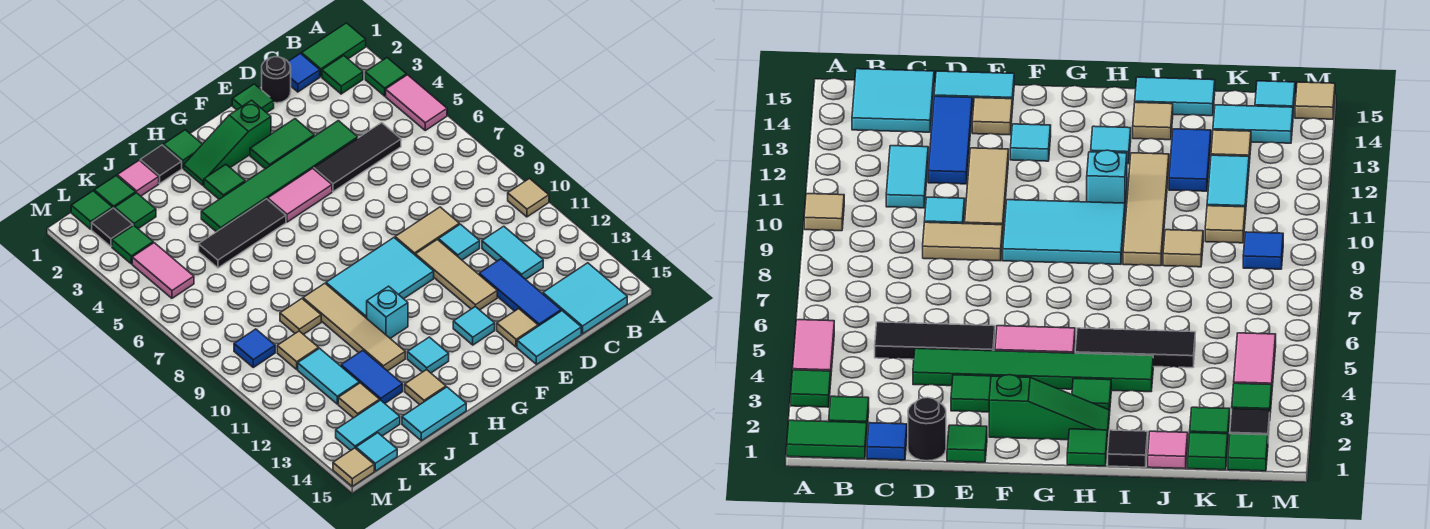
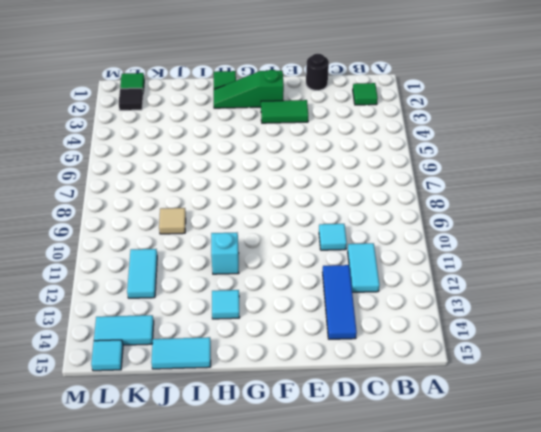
none -> green tile A1:B1 level 1
none -> green tile A3 level 1
none -> pink tile A4:A5 level 1
none -> tan tile A10 level 1

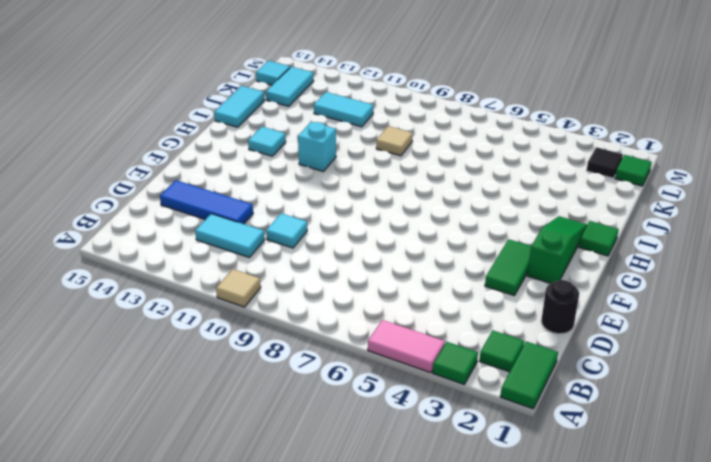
none -> cyan tile B14:C15 level 1
none -> blue tile C1 level 1
none -> black tile C5:E5 level 1
none -> green tile D4:I4 level 1

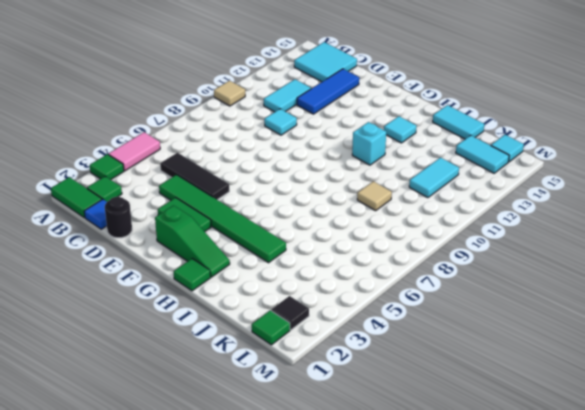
none -> tan tile D9:E9 level 1
none -> cyan tile D15:E15 level 1
none -> green tile E1 level 1
none -> tan tile E10:E12 level 1

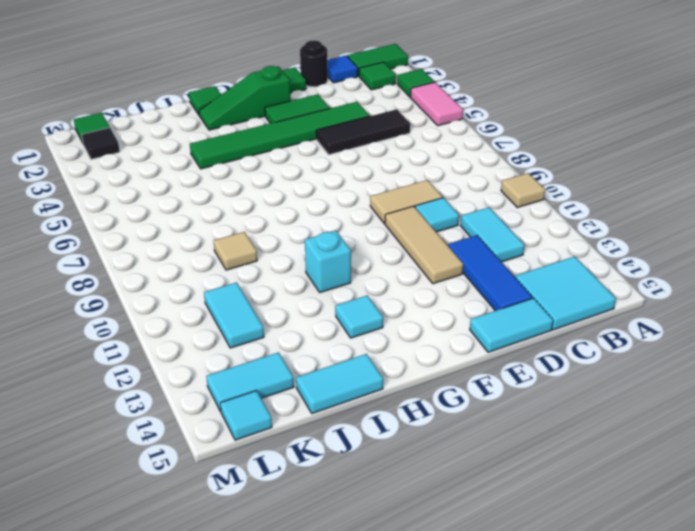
none -> tan tile E14 level 1
none -> pink tile F5:G5 level 1
none -> cyan tile F9:H10 level 1
none -> cyan tile F13 level 1

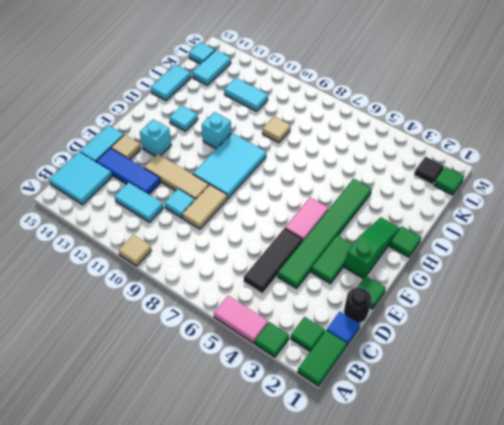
cyan brick F13 level 1 -> cyan tile F13 level 1
none -> green tile H3 level 1
none -> black tile H5:J5 level 1
none -> black tile I1 level 1
none -> tan tile I9:I12 level 1

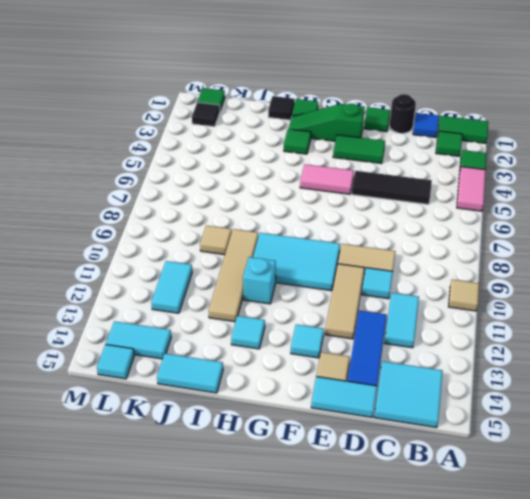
none -> green tile D4:I4 level 1
none -> black tile H5:J5 level 1
none -> tan tile I14 level 1
none -> pink tile J1 level 1

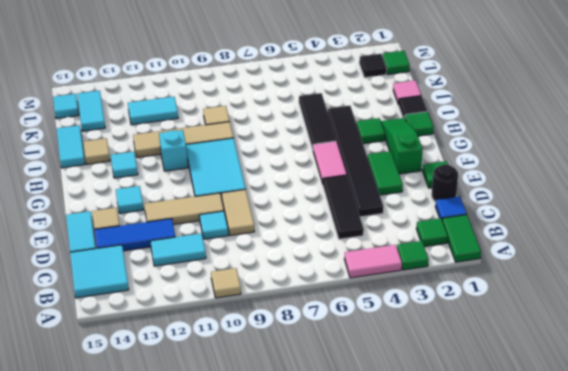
black tile D4:I4 level 1 -> green tile D4:I4 level 1
none -> blue tile J12:J13 level 1
none -> green tile K1 level 1
none -> green tile K2 level 1
none -> tan tile K10 level 1

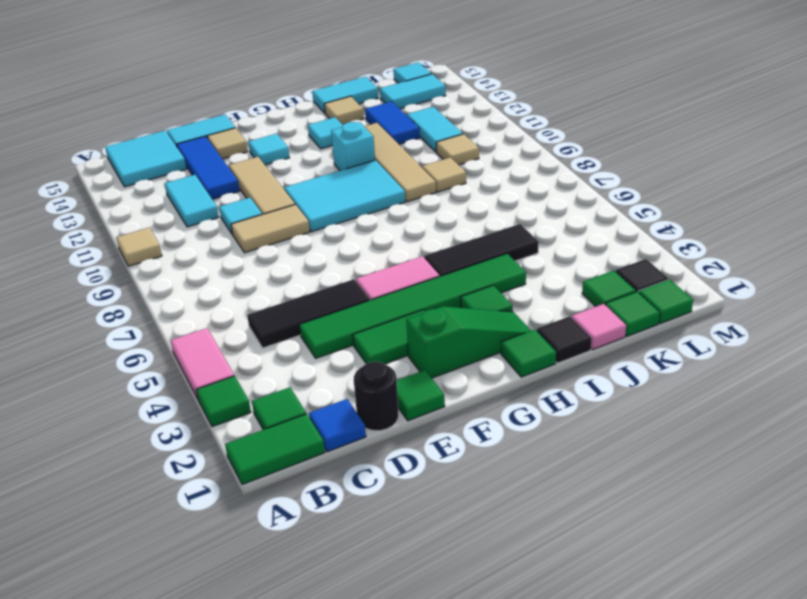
none -> tan tile K13 level 1
none -> green tile L3 level 1
none -> pink tile L4:L5 level 1
none -> blue tile L9 level 1

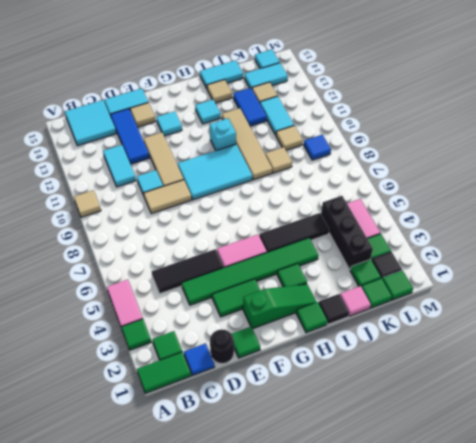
black brick K3:K5 level 1 -> none
none -> tan tile M15 level 1

